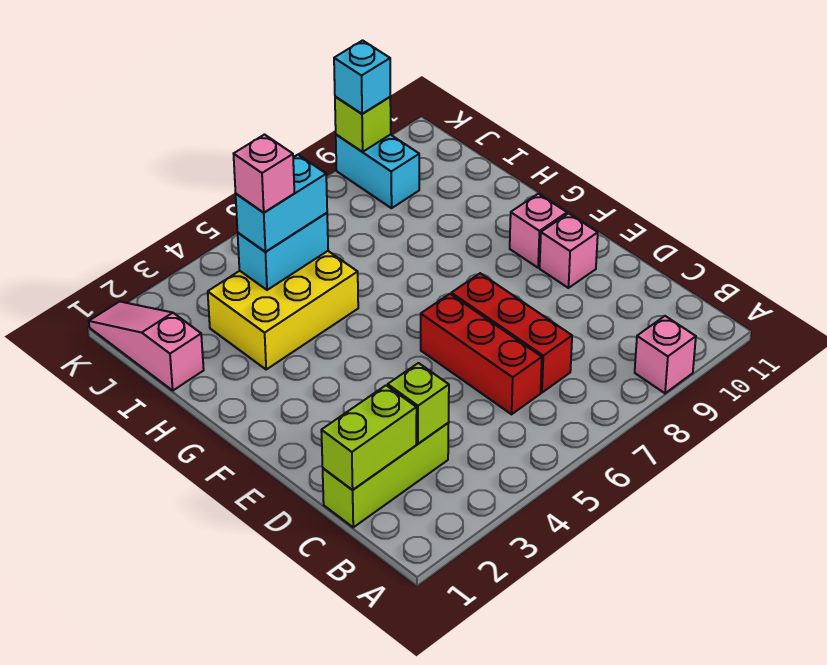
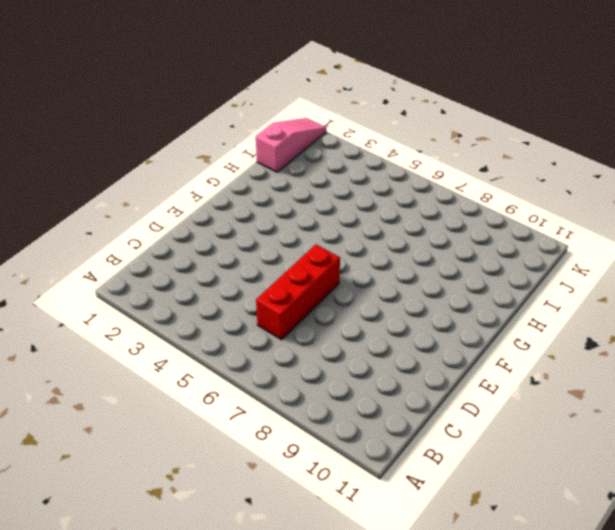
none -> pink brick A9 level 1
none -> lime brick C1:C3 level 1
none -> red brick C7:E7 level 1

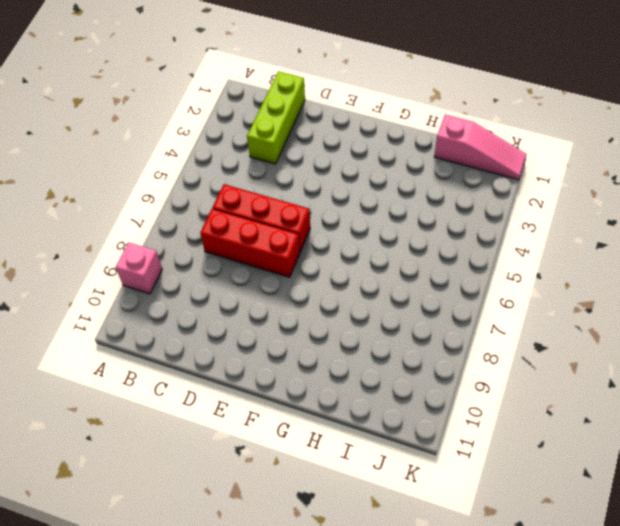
none -> pink brick E10 level 1
none -> pink brick F10 level 1
none -> yellow brick H3:I5 level 1

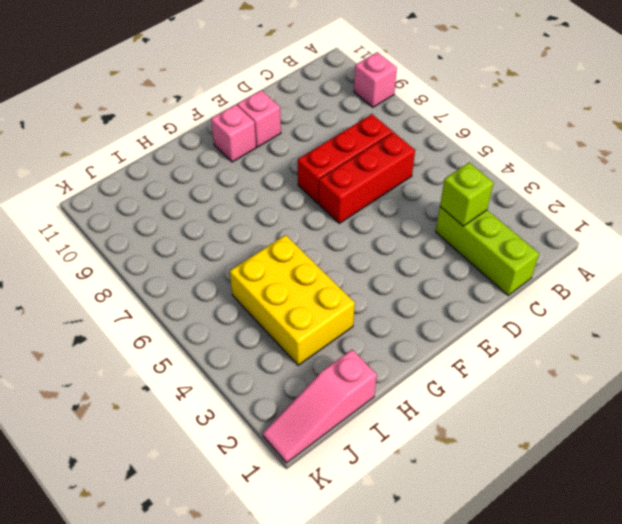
none -> cyan brick J9:K9 level 1
none -> lime brick C1:C2 level 2
none -> cyan brick I4:I5 level 2

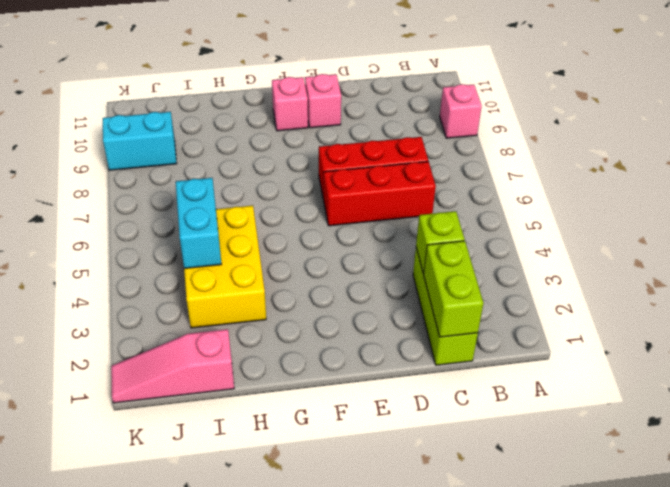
none -> lime brick K9 level 2
none -> cyan brick I4:I5 level 3
none -> cyan brick K9 level 3

